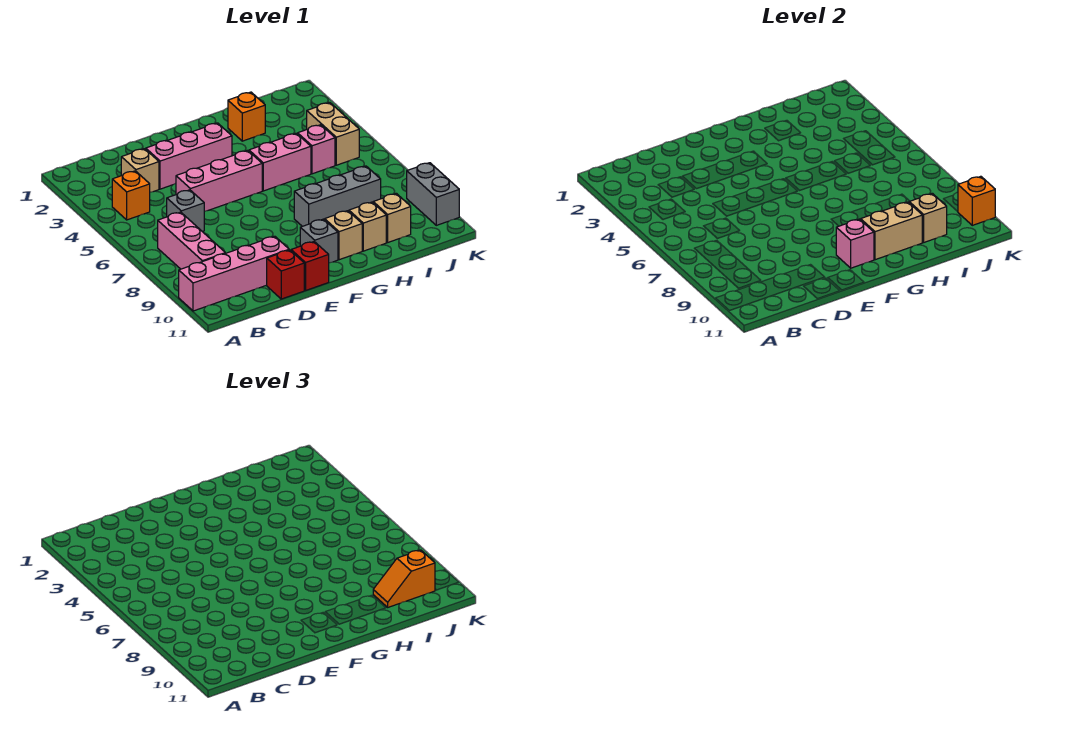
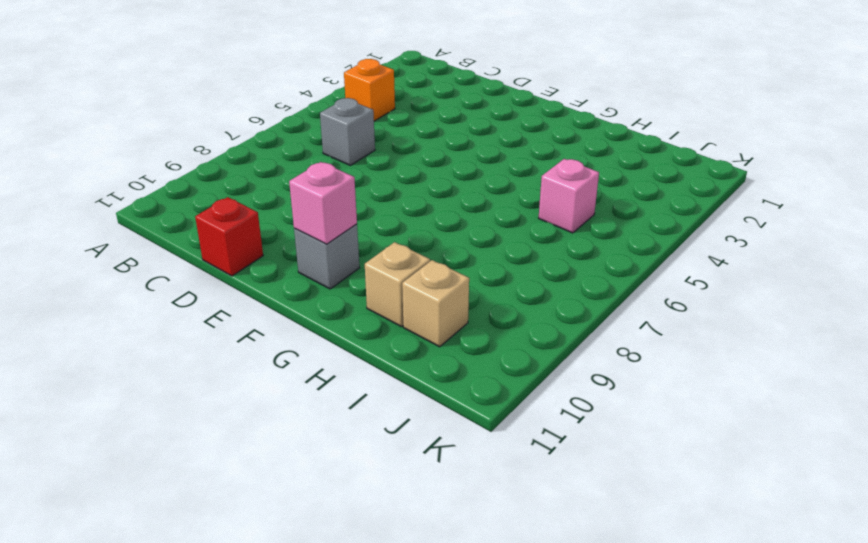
none -> pink brick A10:D10 level 1
none -> pink brick B7:B9 level 1
none -> tan brick C3 level 1

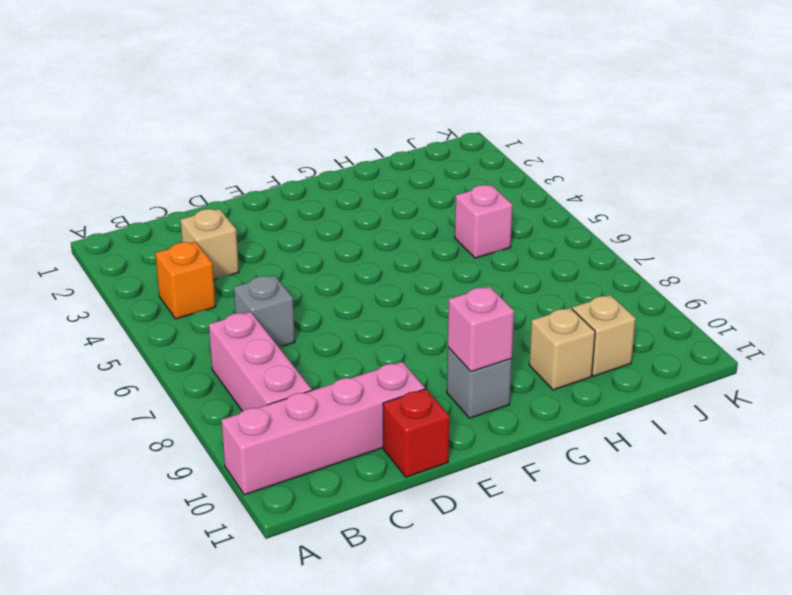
none -> pink brick D3:F3 level 1
none -> pink brick D5:F5 level 1
none -> red brick E11 level 1

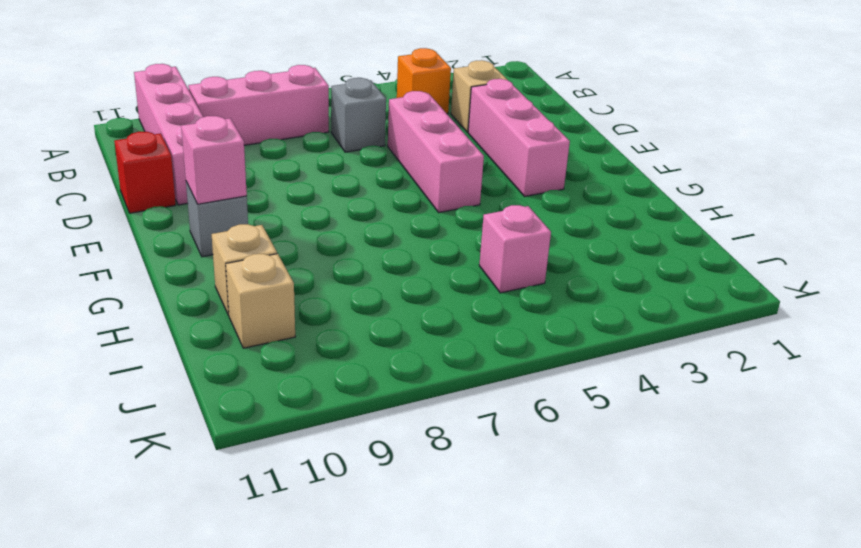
none -> red brick E11 level 1
none -> pink brick G5:H5 level 1
none -> grey brick G8:I8 level 1

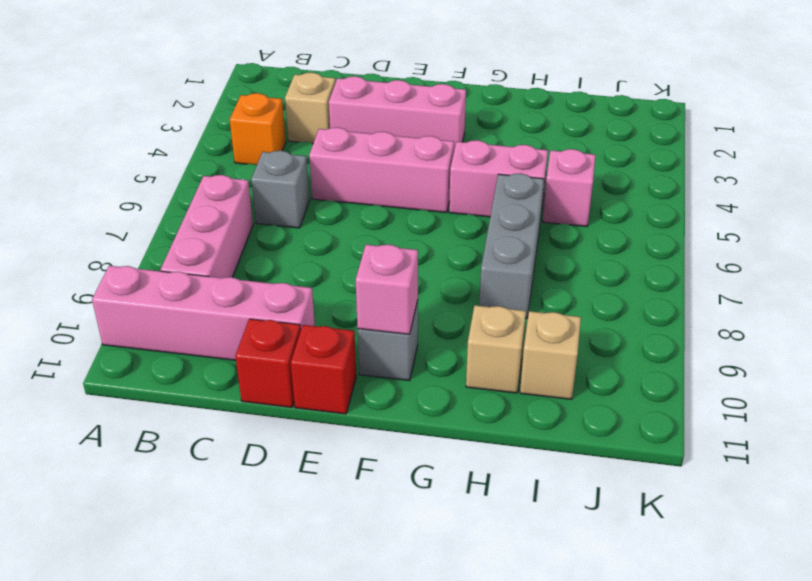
grey brick H6:H8 level 1 -> grey brick G8:I8 level 1
none -> tan brick G10 level 1
none -> orange brick H2 level 1
none -> tan brick J4:J5 level 1

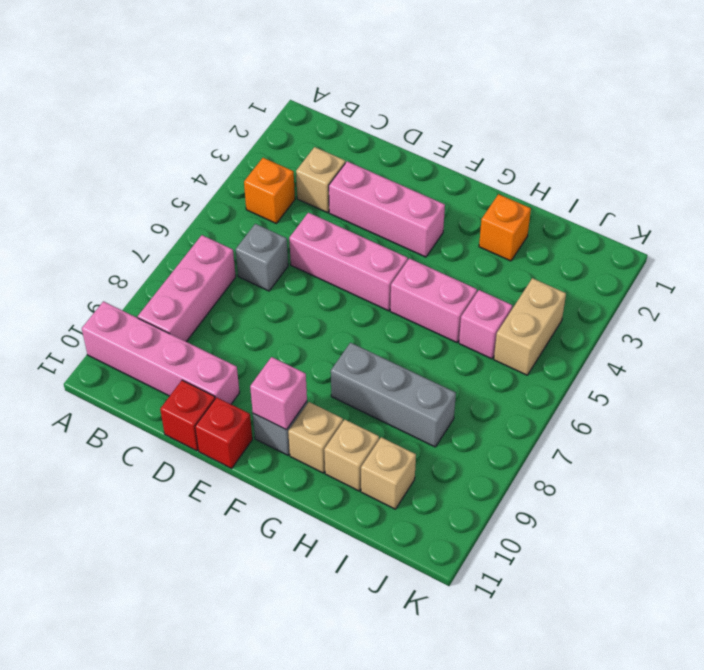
none -> grey brick K9:K10 level 1
none -> tan brick G10:H10 level 2
none -> tan brick I10 level 2

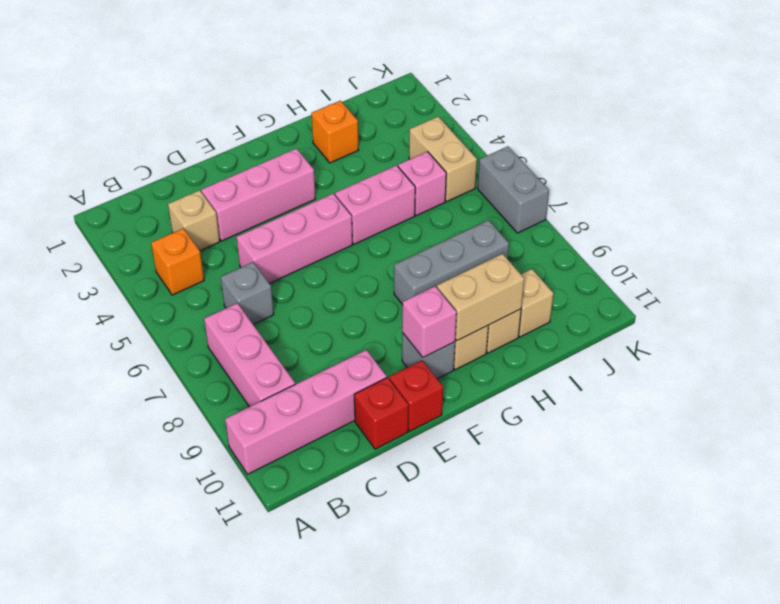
grey brick K6:K7 level 1 -> grey brick K9:K10 level 1
none -> tan brick I10 level 2
none -> orange brick K10 level 2
none -> orange slope I10:J10 level 3 top J

